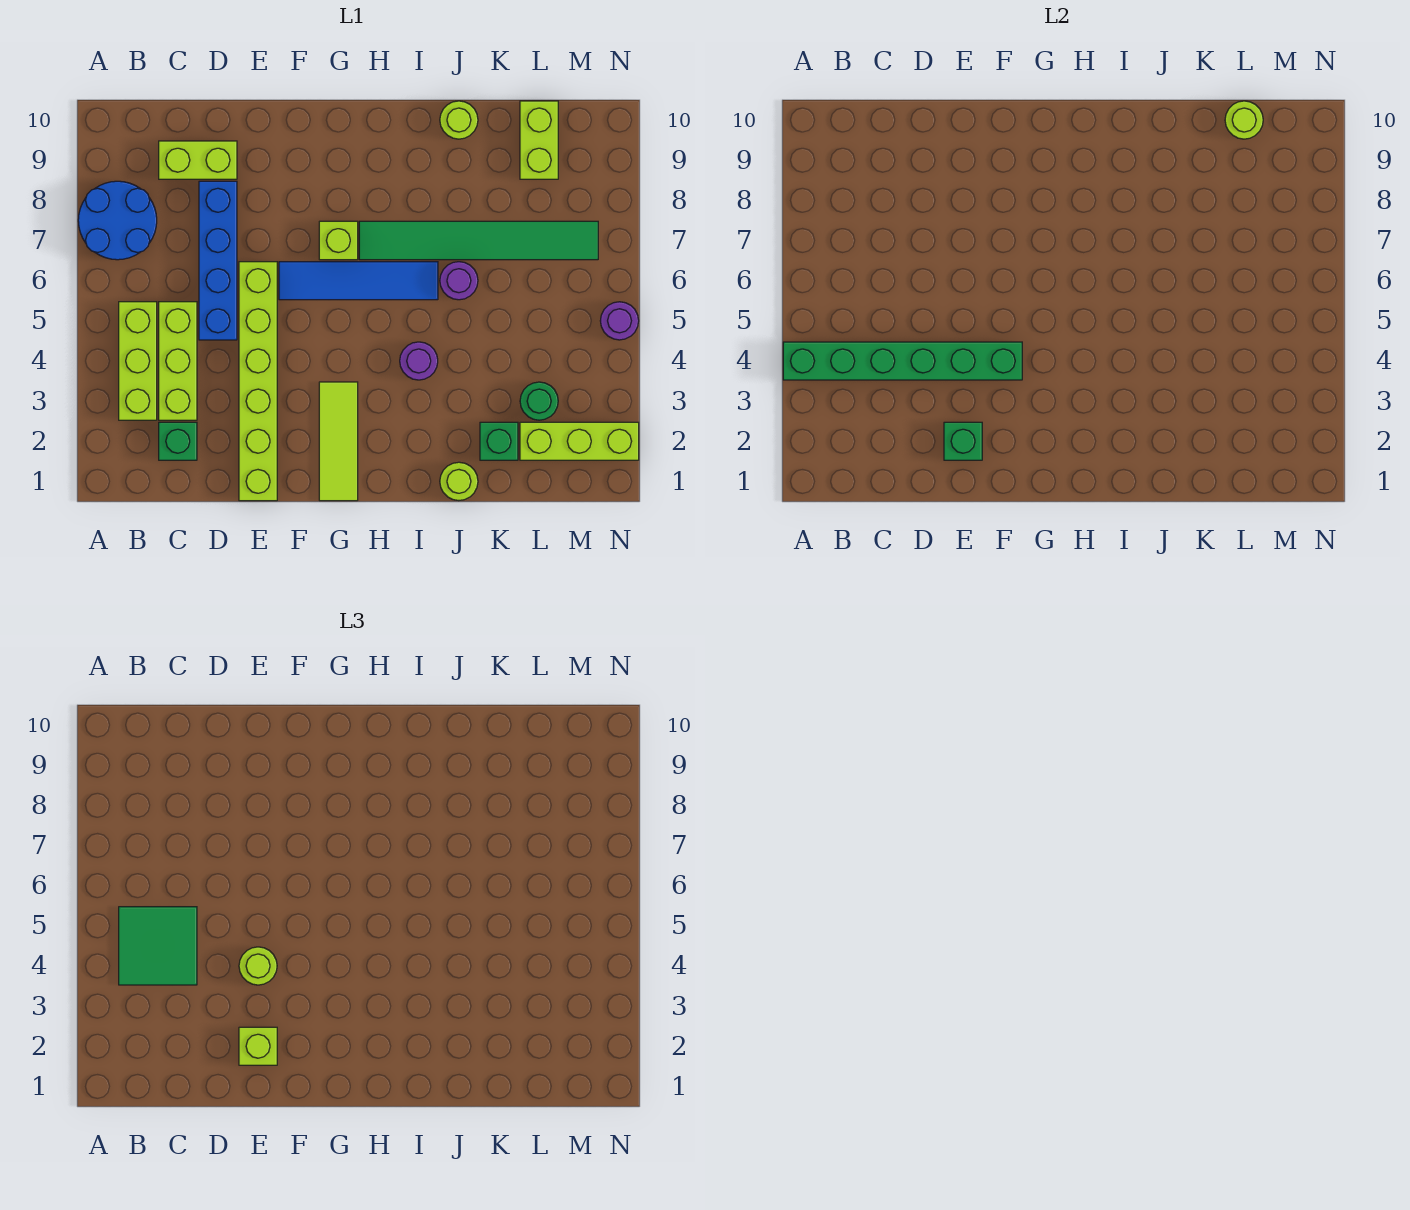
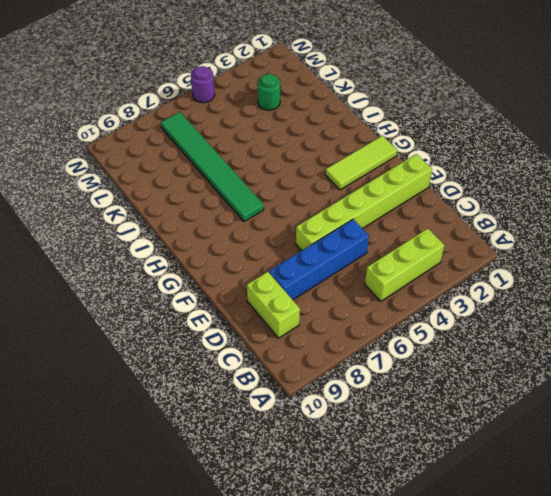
none -> blue round brick A7:B8 level 1
none -> green brick C2 level 1
none -> lime brick C3:C5 level 1

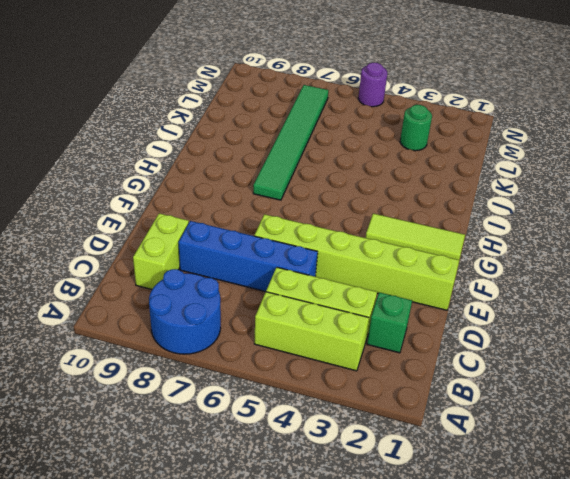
none -> blue tile F6:I6 level 1
none -> lime brick G7 level 1
none -> purple round brick I4 level 1

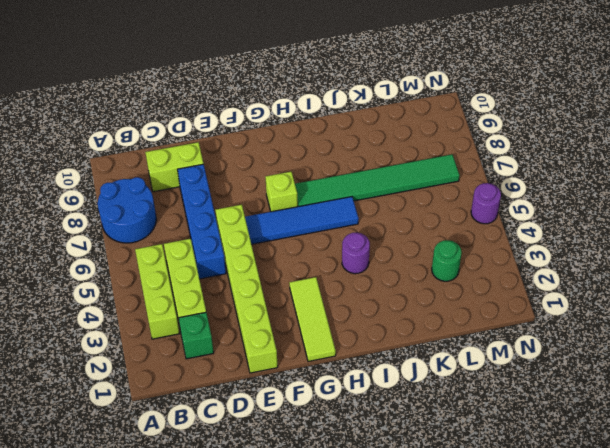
none -> lime round brick J1 level 1
none -> purple round brick J6 level 1
none -> lime round brick J10 level 1

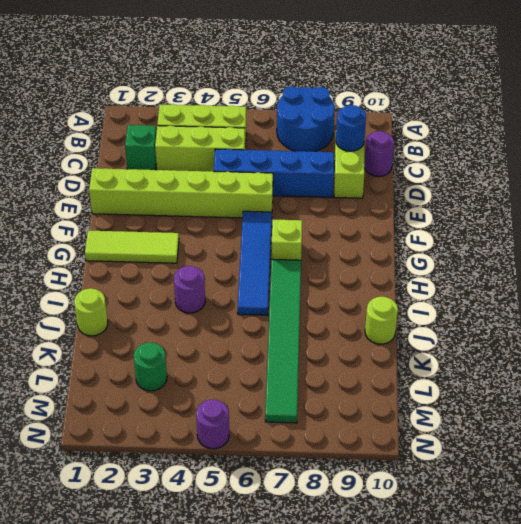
blue round brick C9 level 2 -> none
purple round brick C10 level 1 -> purple round brick J6 level 1
none -> green brick K2 level 1
none -> lime brick L2:N2 level 1
none -> lime brick L9:L10 level 1

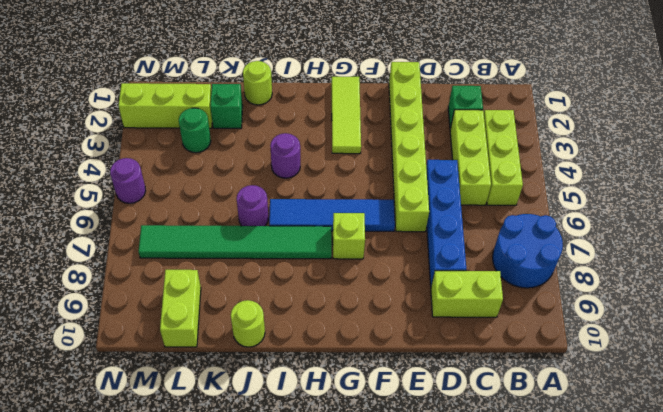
none -> green brick A4:F4 level 2
none -> green brick E2 level 2
none -> lime round brick L10 level 2

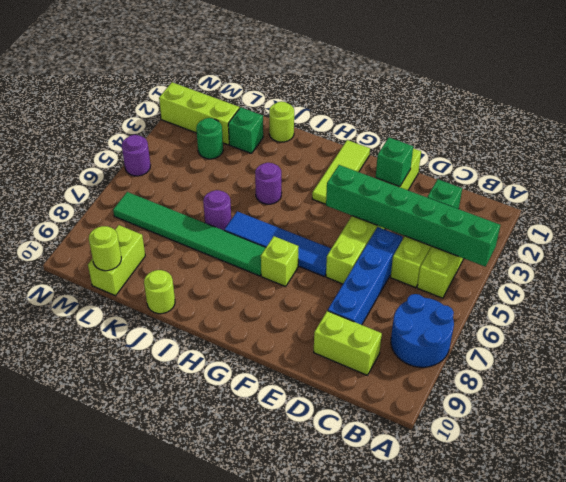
none -> green tile B4:C5 level 3
none -> lime brick E2 level 3
none -> lime round brick E4 level 3

